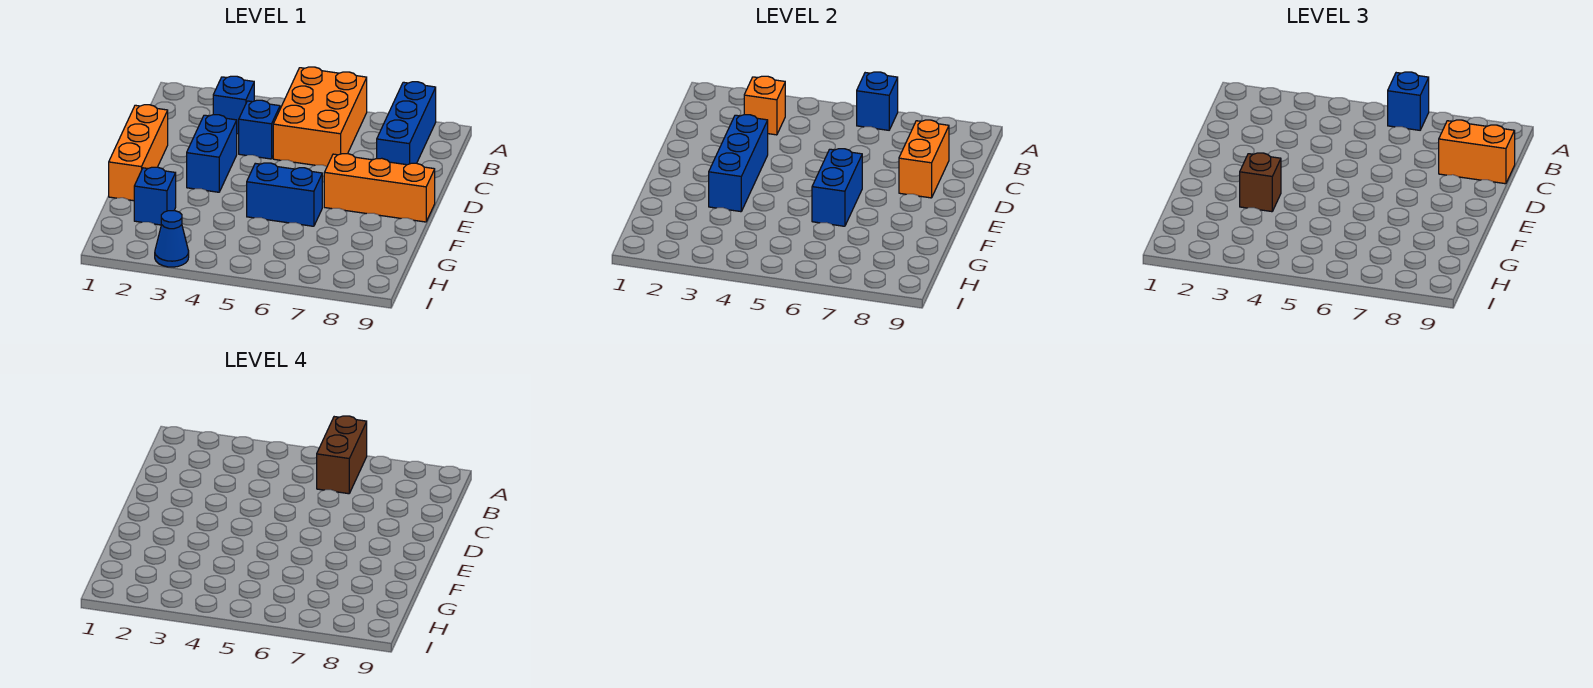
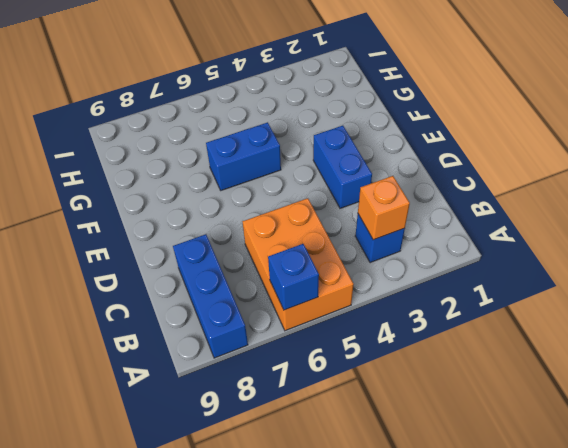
none -> blue brick C4 level 1
none -> orange brick D1:F1 level 1
none -> orange brick E7:E9 level 1

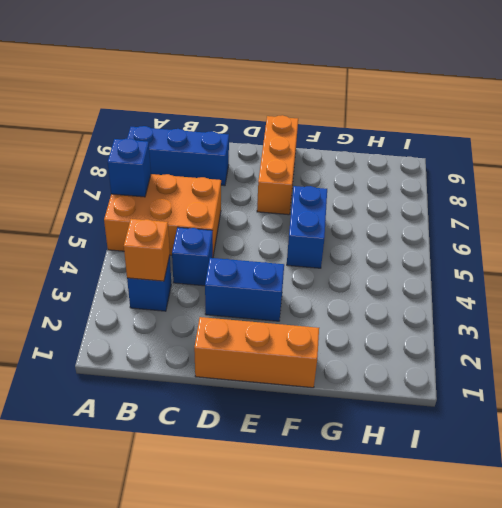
none -> blue brick G2 level 1
none -> blue cone I3 level 1
none -> orange brick C8:D8 level 2

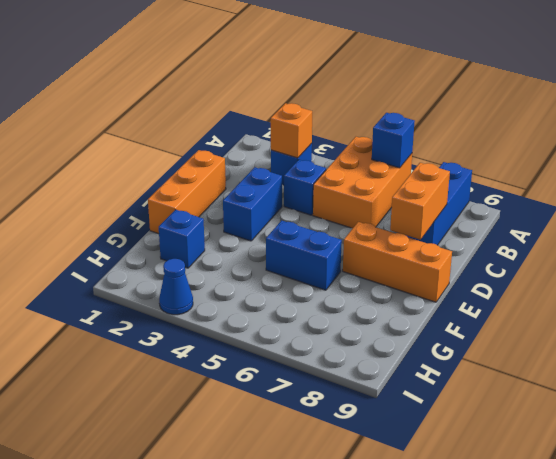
none -> blue brick D3:F3 level 2
none -> blue brick E6:F6 level 2
none -> blue brick A6 level 3

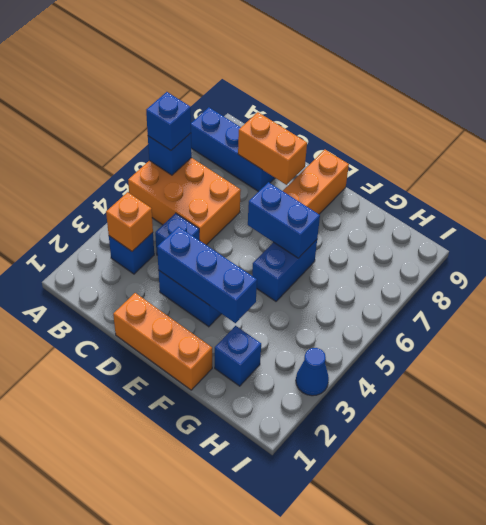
none -> orange brick C8:C9 level 3
none -> brown brick F3 level 3
none -> brown brick A6:B6 level 4

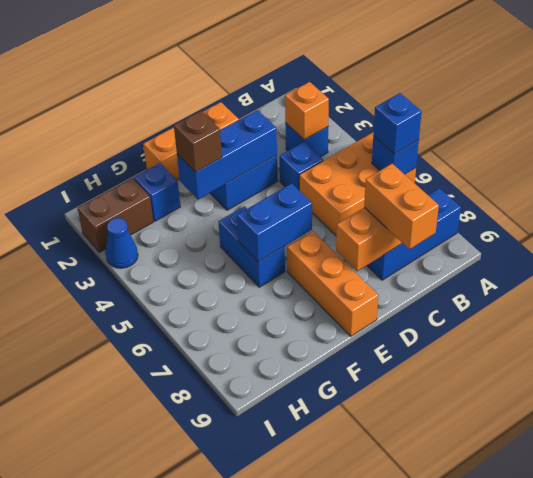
brown brick H2:I2 level 1 -> brown brick A6:B6 level 4

